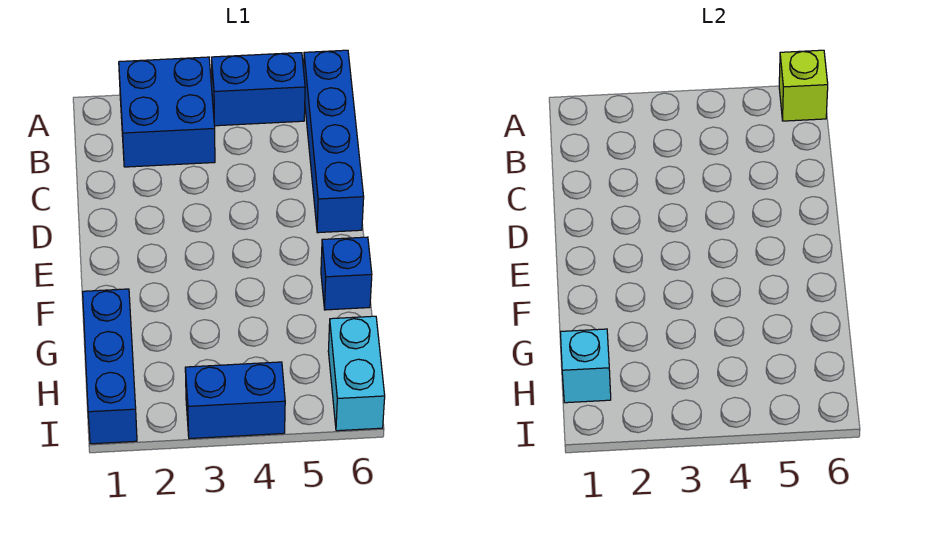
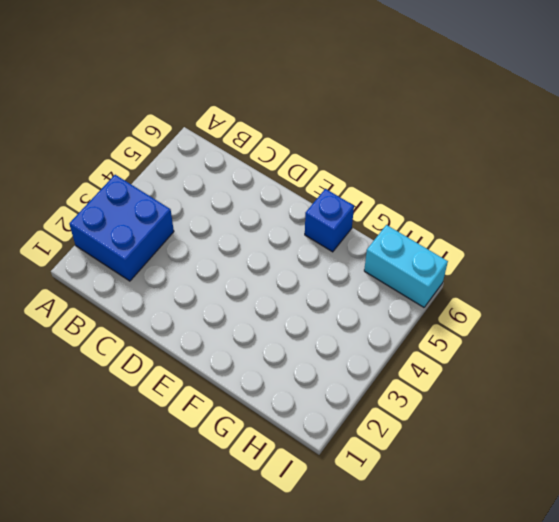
none -> blue brick A4:A5 level 1
none -> blue brick A6:D6 level 1

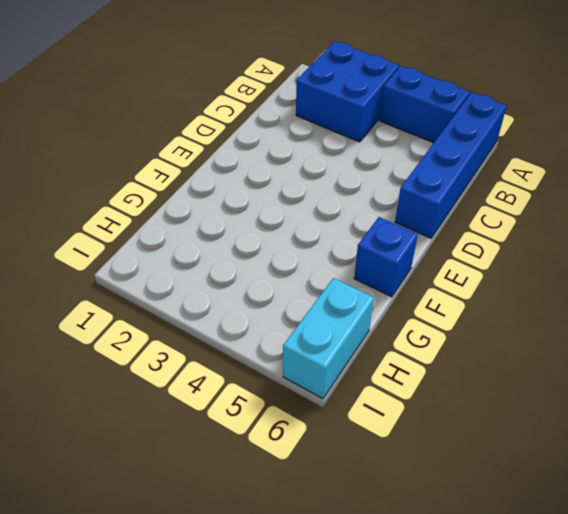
none -> blue brick G1:I1 level 1
none -> blue brick I3:I4 level 1

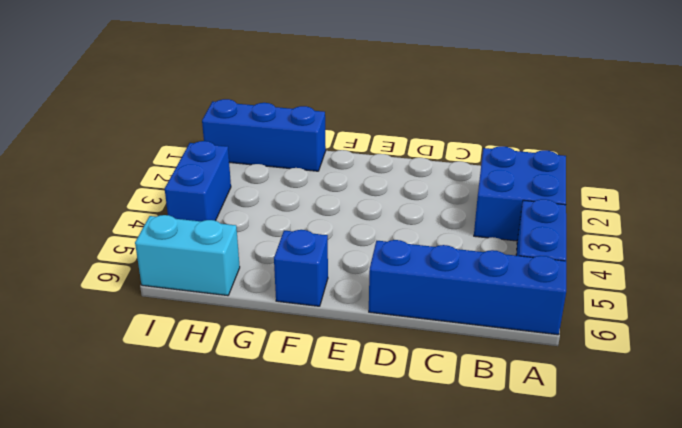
none -> lime brick A6 level 2
none -> cyan brick H1 level 2

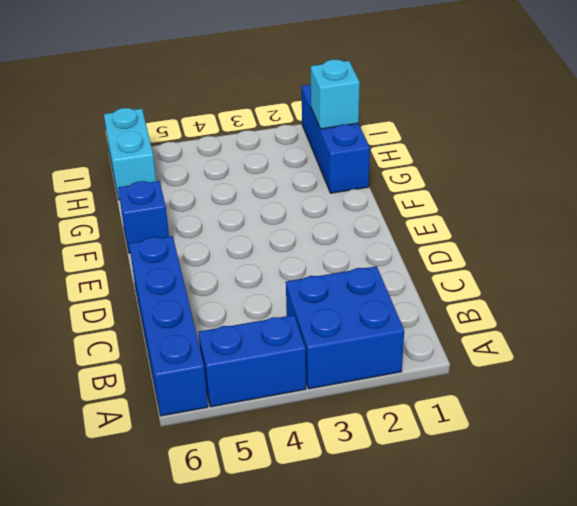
none -> blue brick I3:I4 level 1
none -> lime brick A6 level 2

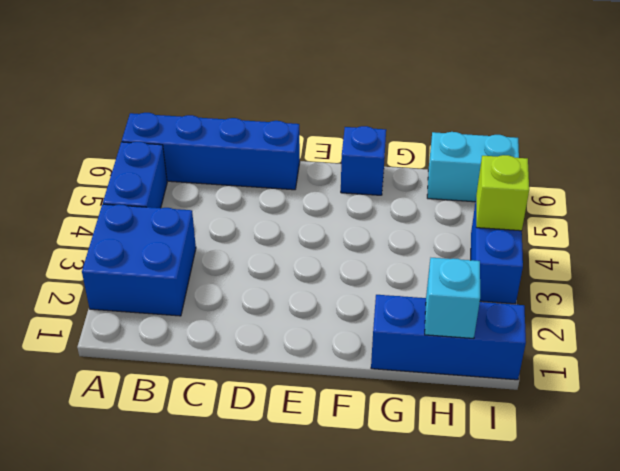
lime brick I4 level 2 -> lime brick A6 level 2

